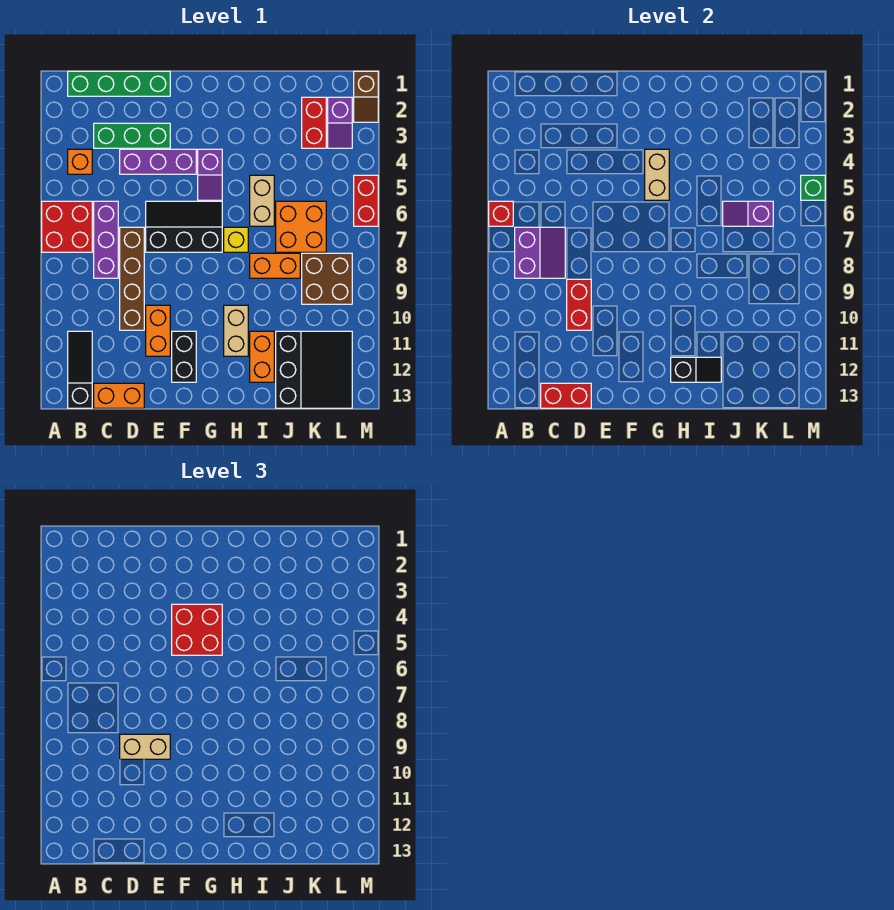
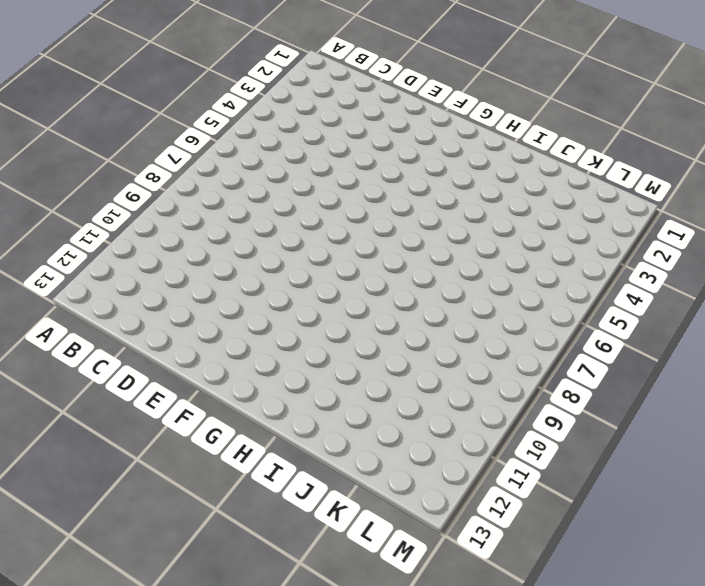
none -> red brick A6:B7 level 1
none -> green brick B1:E1 level 1
none -> orange brick B4 level 1
none -> black slope B11:B13 level 1 top 13

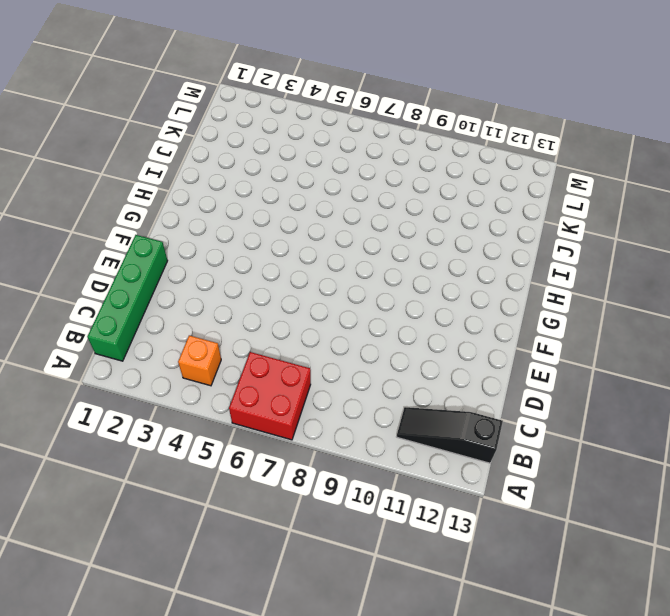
none -> green brick C3:E3 level 1
none -> purple brick C6:C8 level 1
none -> orange brick C13:D13 level 1
none -> purple brick D4:F4 level 1

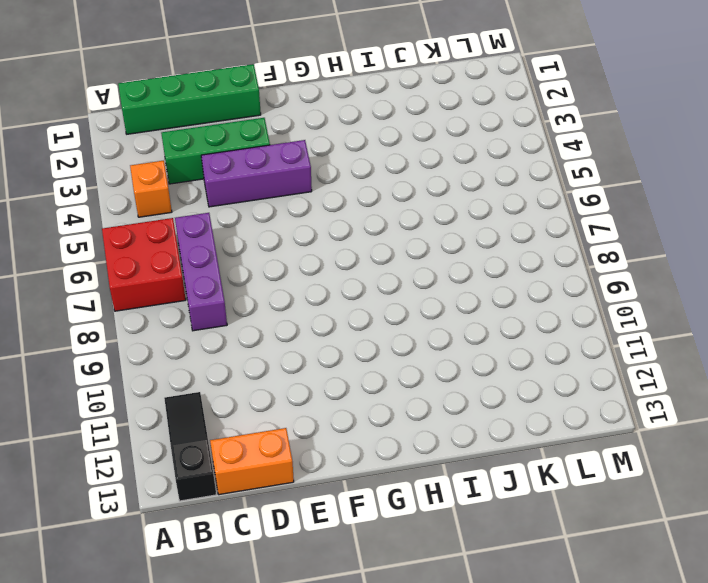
none -> brown brick D7:D10 level 1
none -> black slope E6:G7 level 1 top 7
none -> orange brick E10:E11 level 1
none -> black brick F11:F12 level 1

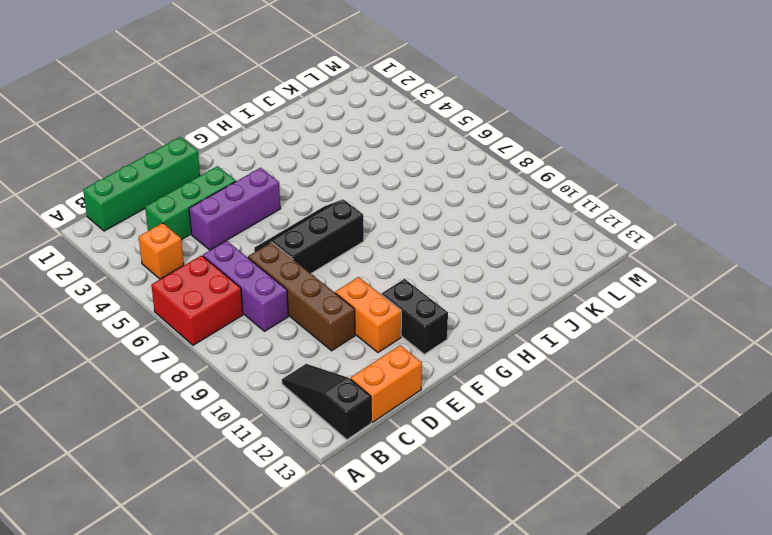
none -> purple slope G4:G5 level 1 top 4
none -> yellow brick H7 level 1
none -> tan brick H10:H11 level 1
none -> tan brick I5:I6 level 1

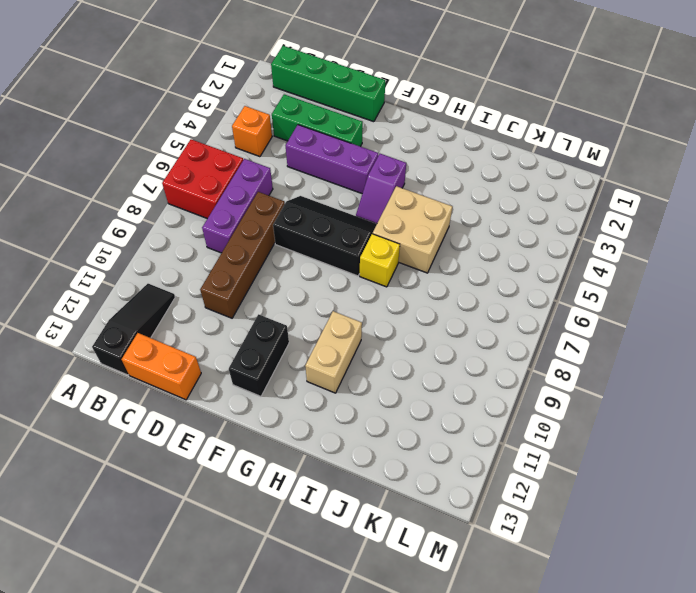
tan brick H5:I6 level 1 -> tan brick I5:I6 level 1
none -> orange brick E10:E11 level 1
none -> orange brick I8:J8 level 1
none -> orange brick I11:I12 level 1
none -> orange brick J6:K7 level 1

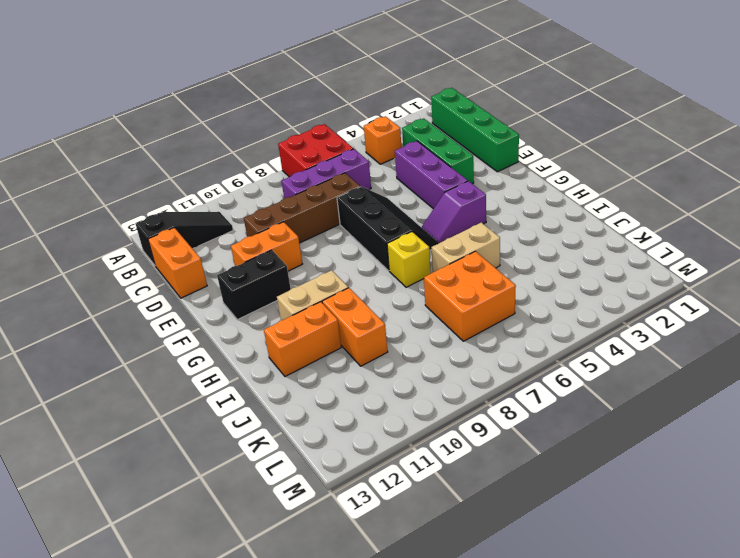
orange brick I10:J10 level 1 -> orange brick I8:J8 level 1
none -> black slope J11:L13 level 1 top J
none -> red brick K2:K3 level 1
none -> brown brick K8:L9 level 1
none -> purple slope L2:L3 level 1 top 2

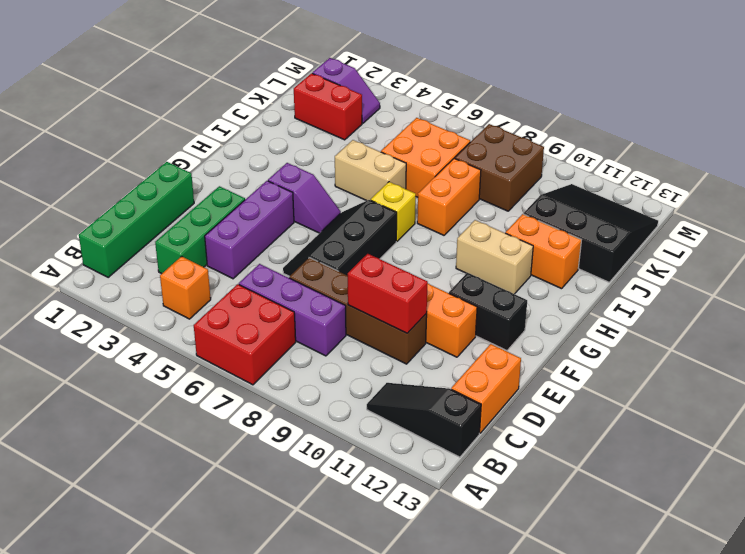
none -> brown slope M1:M2 level 1 top 1
none -> red brick M5:M6 level 1
none -> red brick A6 level 2
none -> purple slope B7:C8 level 2 top B

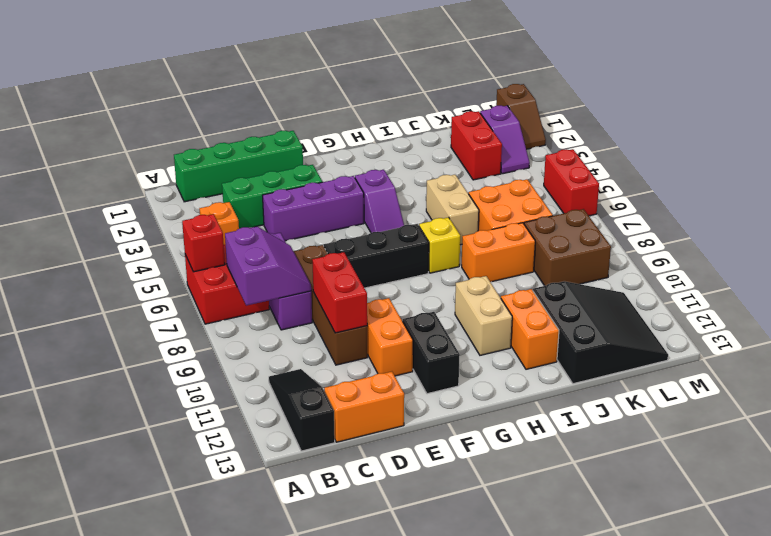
none -> red brick C13:D13 level 2
none -> tan brick G4:G5 level 2
none -> black slope H12:I12 level 2 top H
none -> purple slope J6:K6 level 2 top K

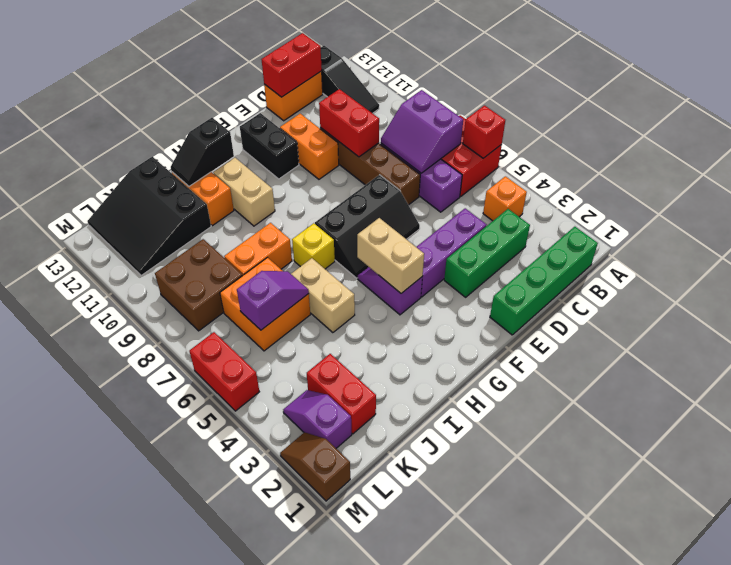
none -> green brick M5 level 2
none -> tan brick D9:E9 level 3
none -> red brick F4:G5 level 3

